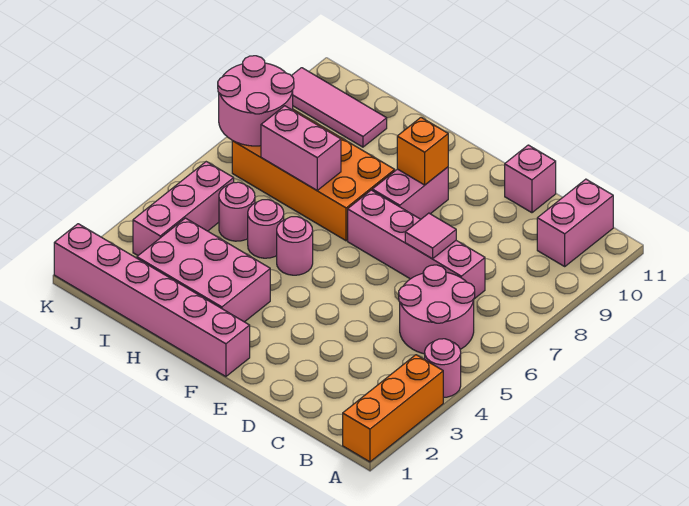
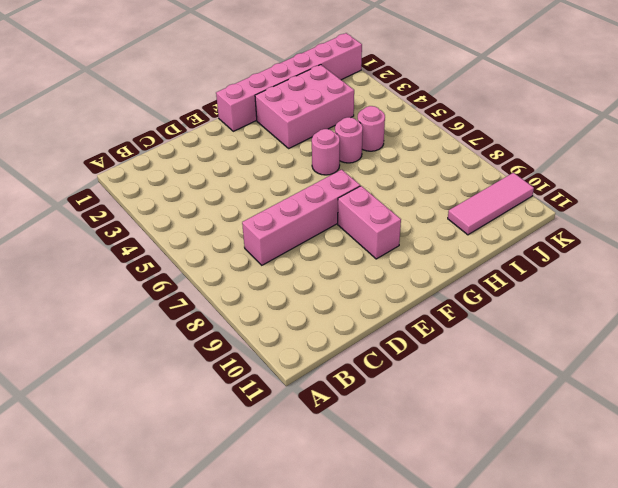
none -> orange brick A1:A3 level 1
none -> pink round brick A4 level 1
none -> pink round brick B5:C6 level 1

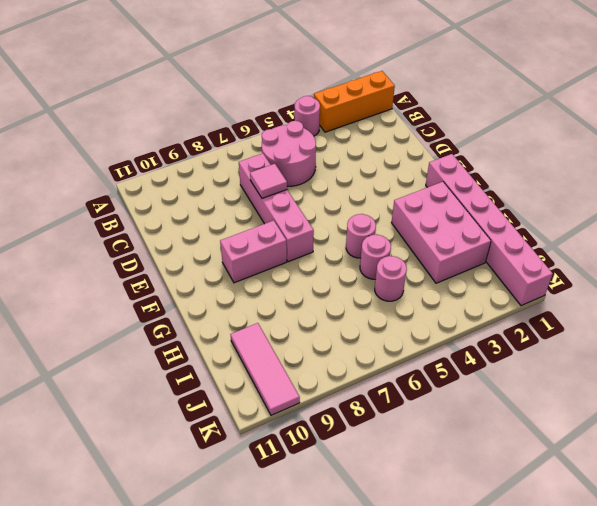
none -> pink brick B10:B11 level 1
none -> pink brick D11 level 1
none -> orange brick G7:J8 level 1

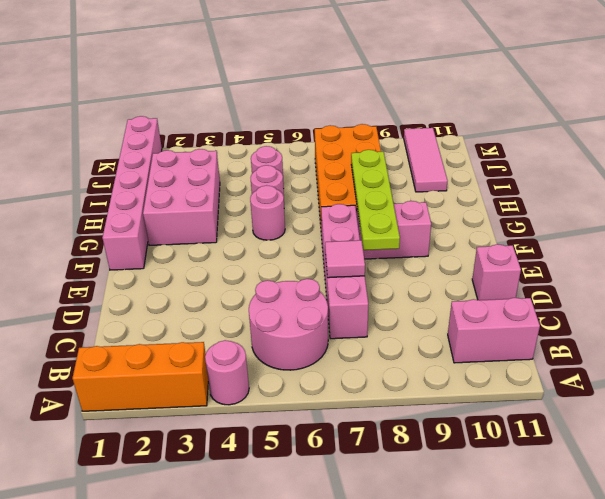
lime plate E8:H8 level 2 -> none
none -> pink brick J3:J5 level 1
none -> orange brick F9 level 2
none -> pink brick H7:I7 level 2

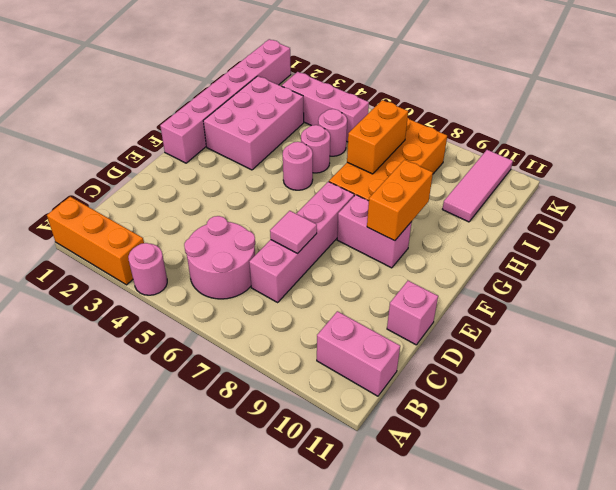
orange brick F9:G9 level 2 -> orange brick F9 level 2
orange brick H7:I7 level 2 -> pink brick H7:I7 level 2
none -> pink round brick J7:K8 level 2

